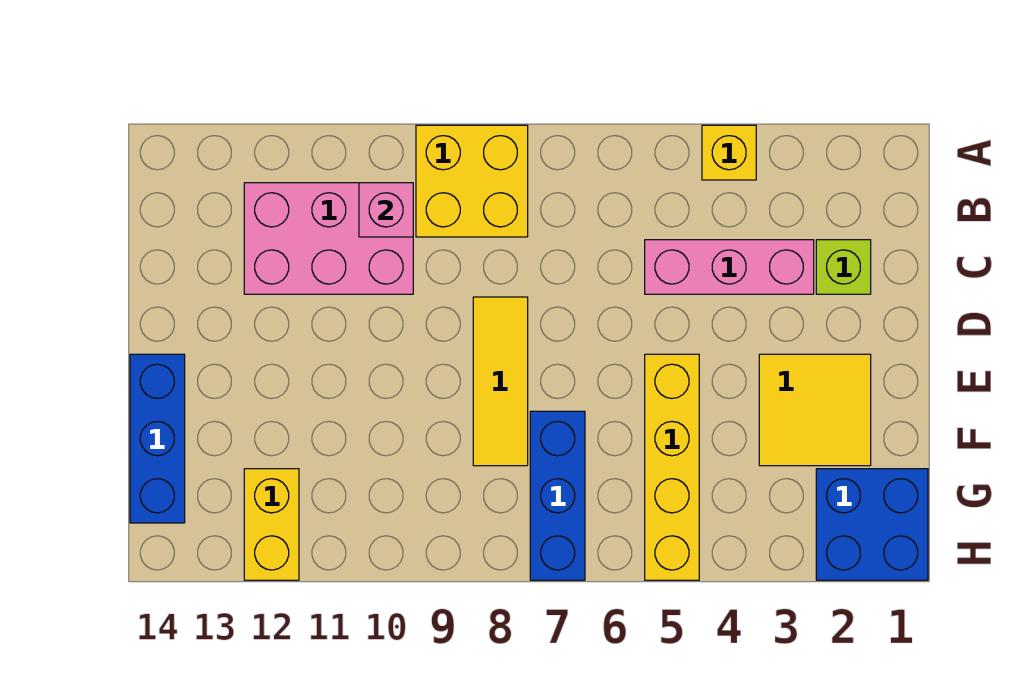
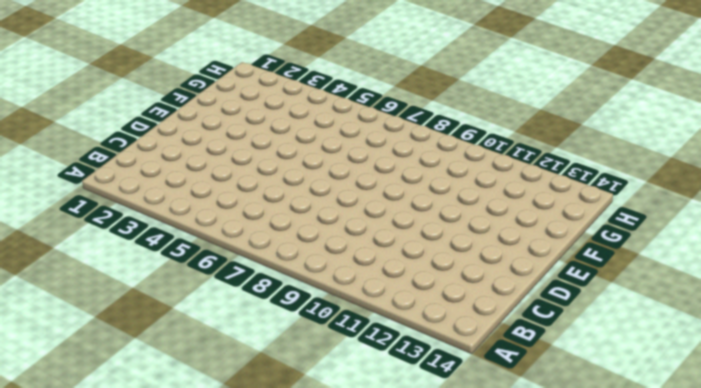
none -> yellow brick A4 level 1
none -> yellow brick A8:B9 level 1
none -> pink brick B10:C12 level 1

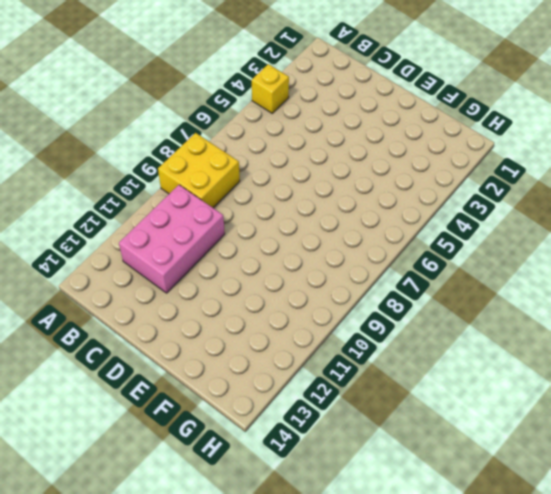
none -> lime brick C2 level 1
none -> pink brick C3:C5 level 1
none -> yellow tile D8:F8 level 1

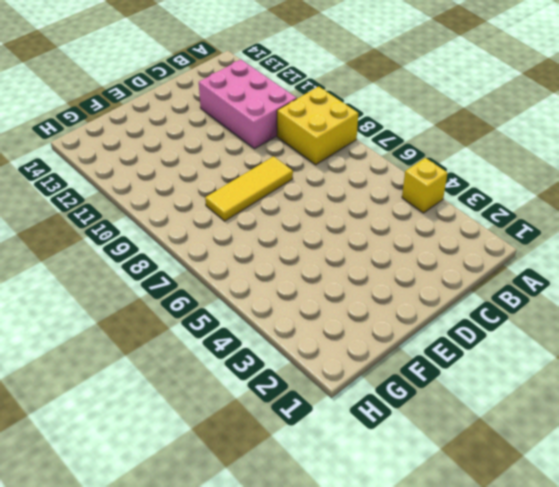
none -> lime brick C2 level 1
none -> pink brick C3:C5 level 1
none -> yellow tile E2:F3 level 1

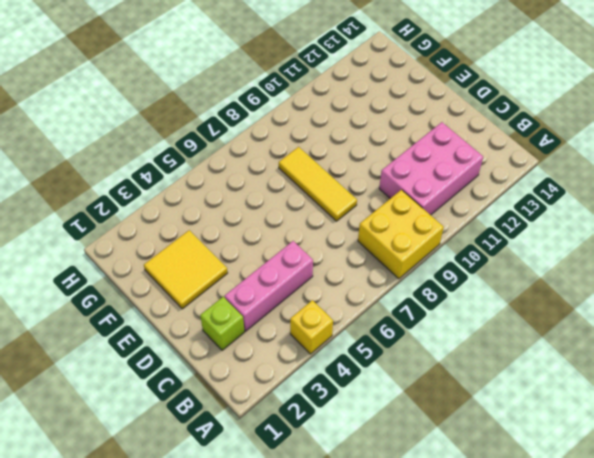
none -> yellow brick E5:H5 level 1
none -> blue brick E14:G14 level 1
none -> blue brick F7:H7 level 1

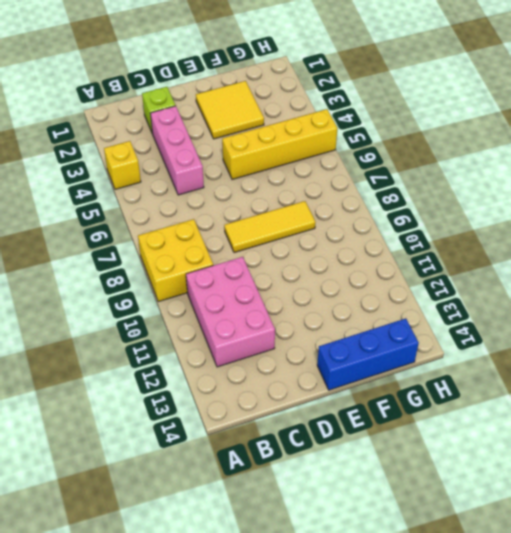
none -> blue brick F7:H7 level 1
none -> blue brick G1:H2 level 1
none -> yellow brick G12:H12 level 1

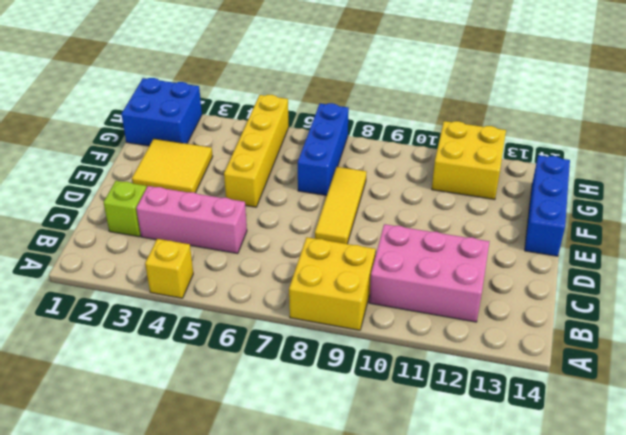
yellow brick G11:H12 level 1 -> yellow brick G12:H12 level 1
none -> pink brick B10 level 2

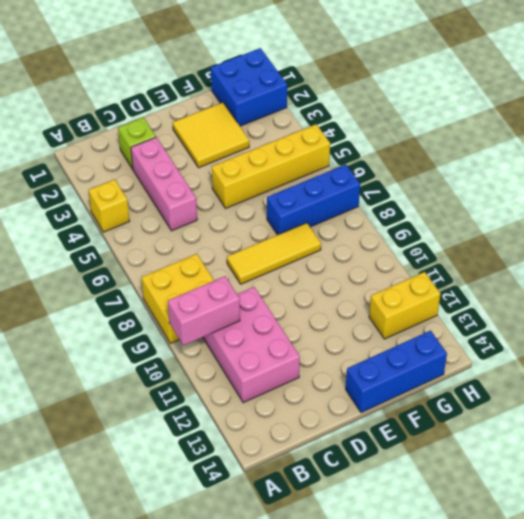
pink brick A10:B10 level 2 -> pink brick B10 level 2

